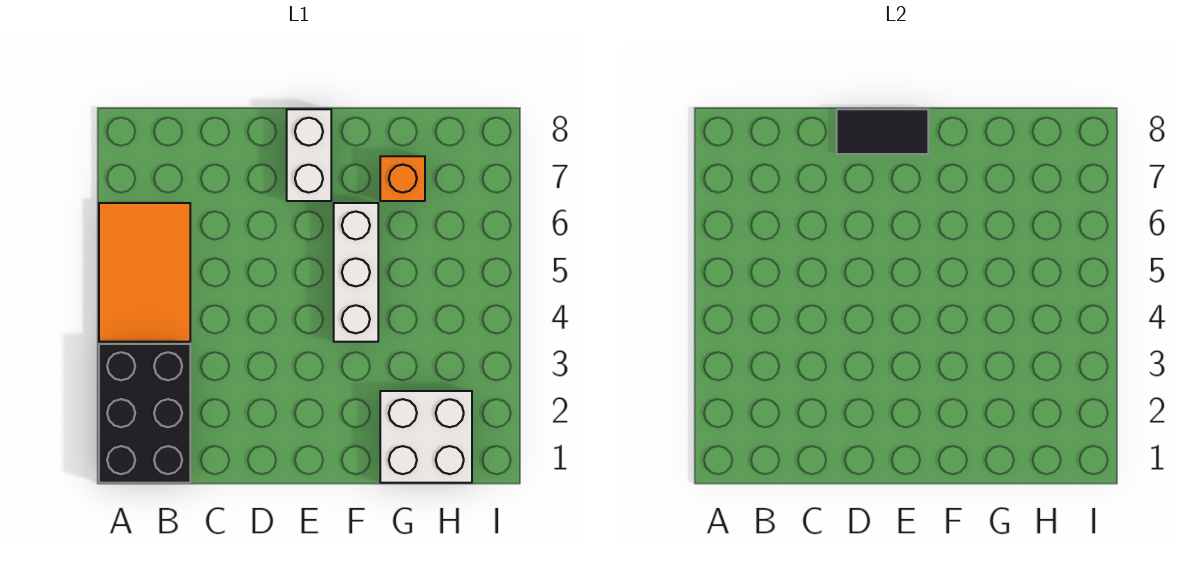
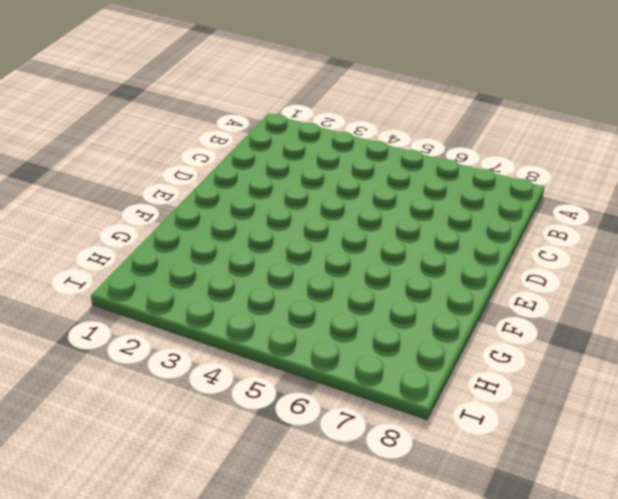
none -> black brick A1:B3 level 1
none -> orange tile A4:B6 level 1

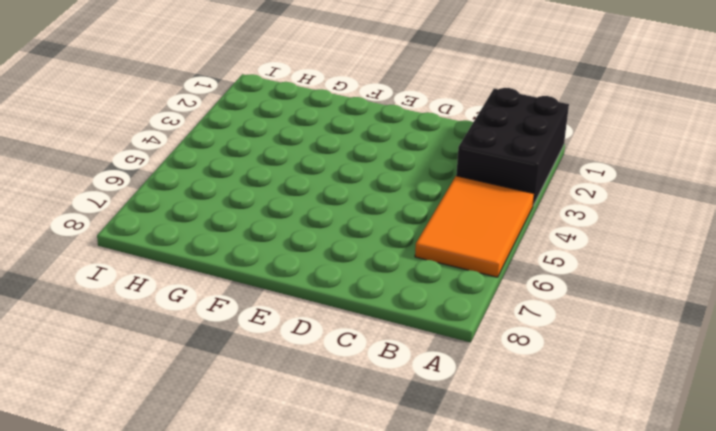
none -> white brick E7:E8 level 1
none -> white brick F4:F6 level 1

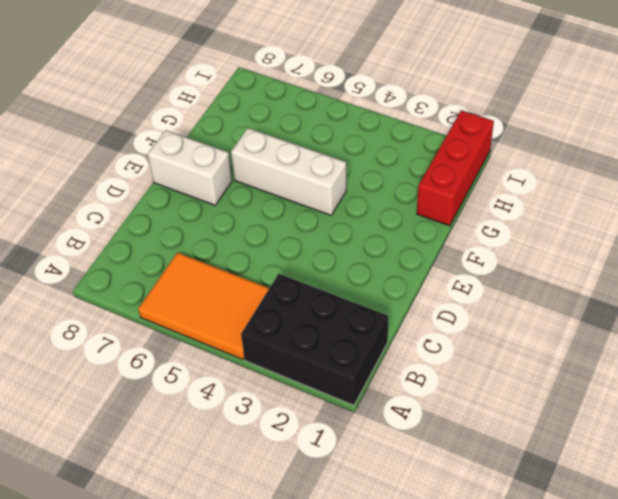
red brick G1:I1 level 1 -> white brick G1:H2 level 1
none -> orange brick G7 level 1
none -> black tile D8:E8 level 2

